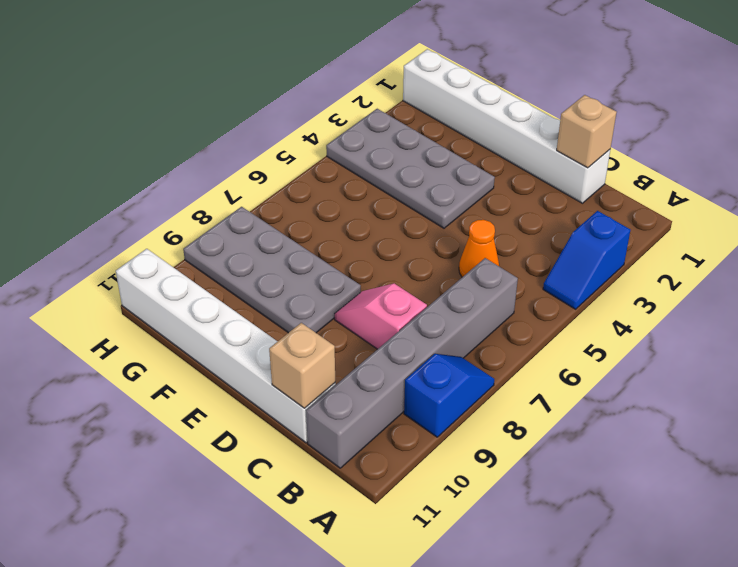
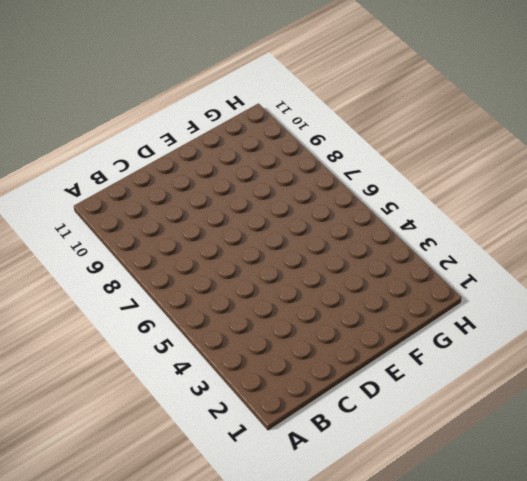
none -> blue slope A3:A4 level 1 top 3
none -> blue slope A8:A9 level 1 top 9

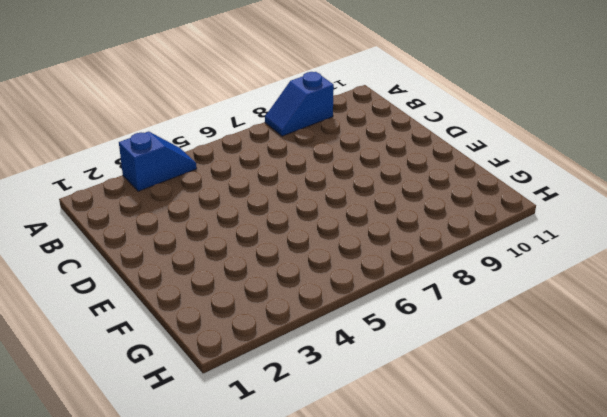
none -> grey brick B6:B11 level 1
none -> white brick C1:H1 level 1

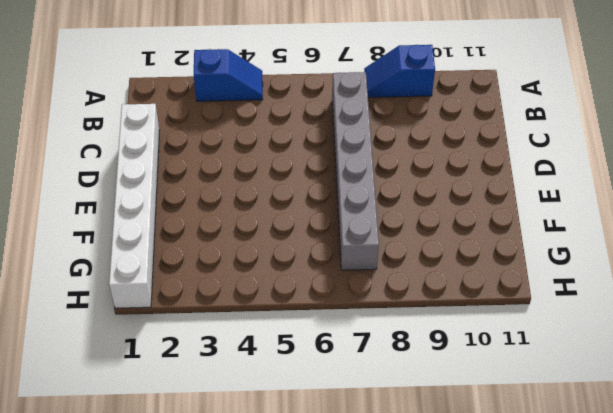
grey brick B7:G7 level 1 -> grey brick B6:B11 level 1
none -> orange cone C5 level 1
none -> pink slope C8:D8 level 1 top C

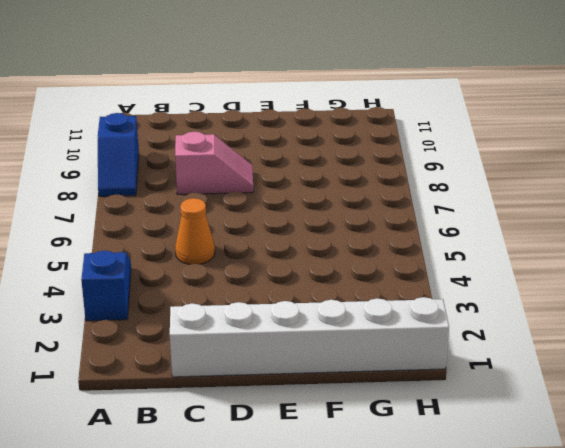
none -> grey brick B6:B11 level 1
none -> white brick C11:H11 level 1

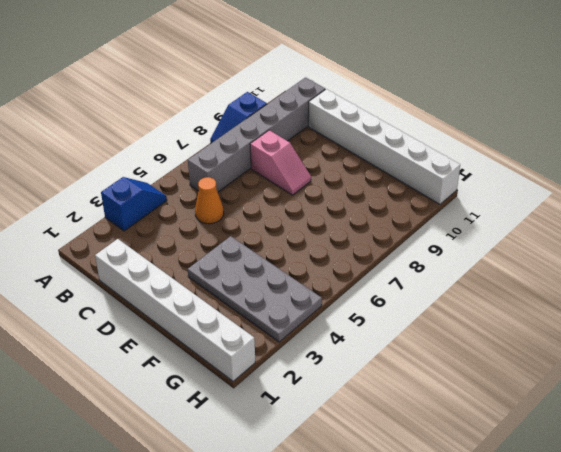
none -> grey plate E8:H9 level 1
none -> tan brick C1 level 2

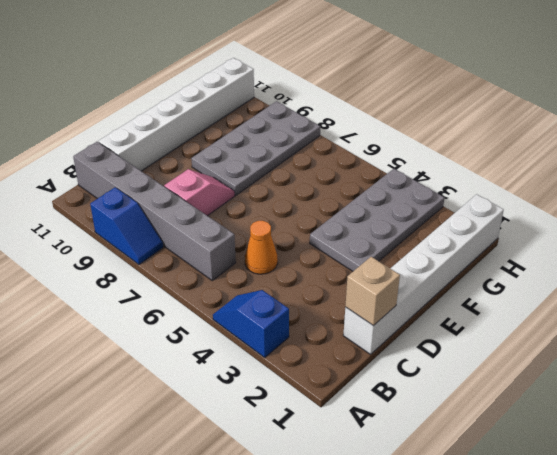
none -> tan brick C11 level 2

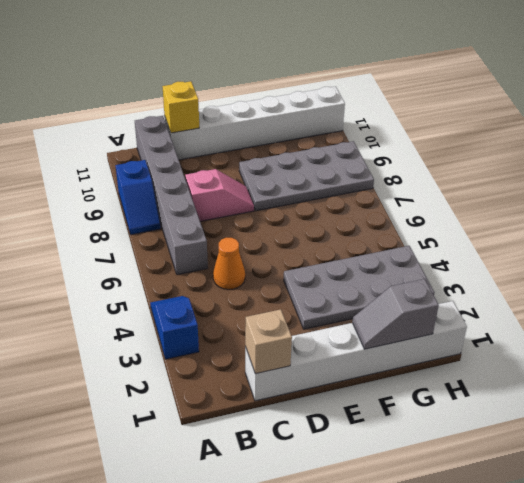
yellow brick C11 level 2 -> tan brick C11 level 2
grey slope F1:G1 level 2 top G -> none

